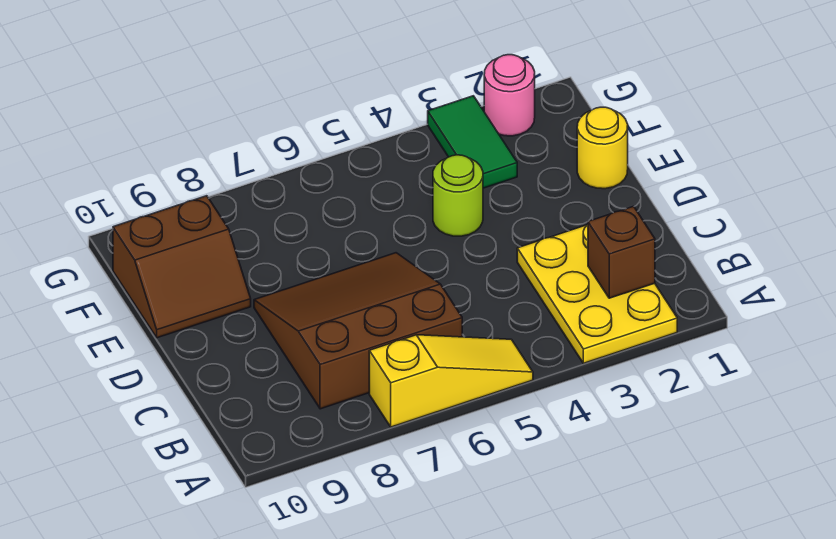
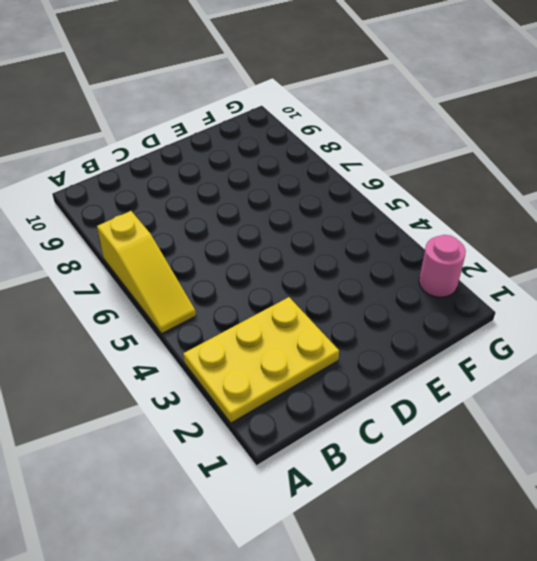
none -> brown slope B6:D8 level 1 top B
none -> yellow round brick E1 level 1

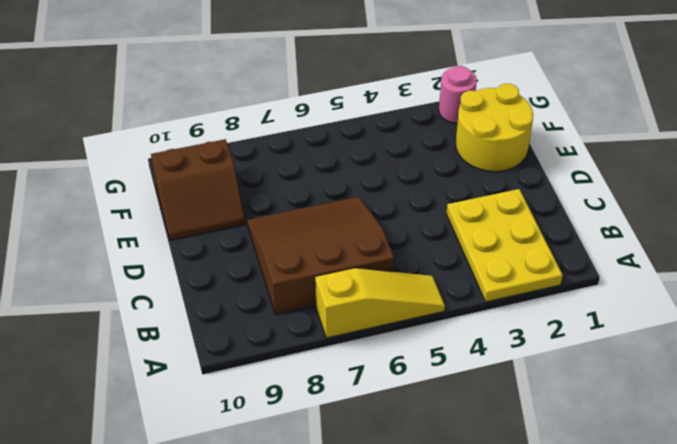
yellow round brick E1:F2 level 1 -> yellow round brick E1 level 1
none -> lime round brick E4 level 1
none -> green tile F3:G3 level 1

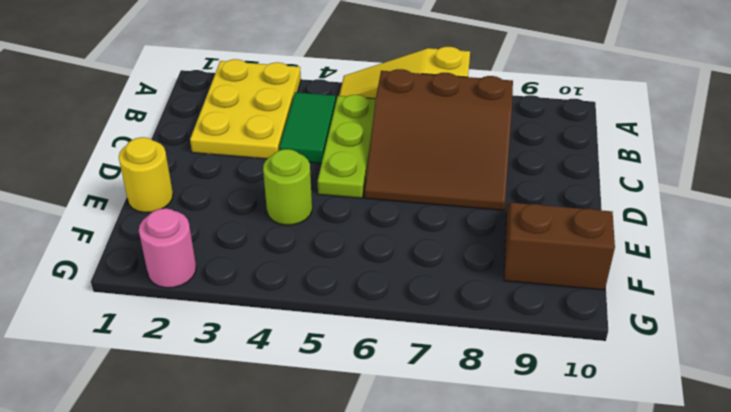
green tile B4:C4 level 1 -> green tile F3:G3 level 1
lime plate B5:D5 level 1 -> none
none -> brown brick B2 level 2

